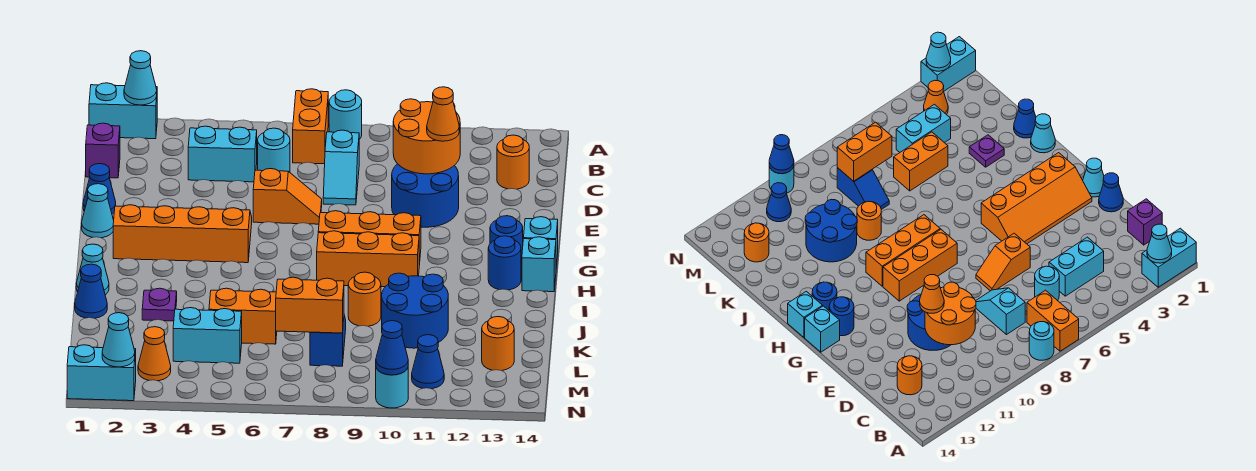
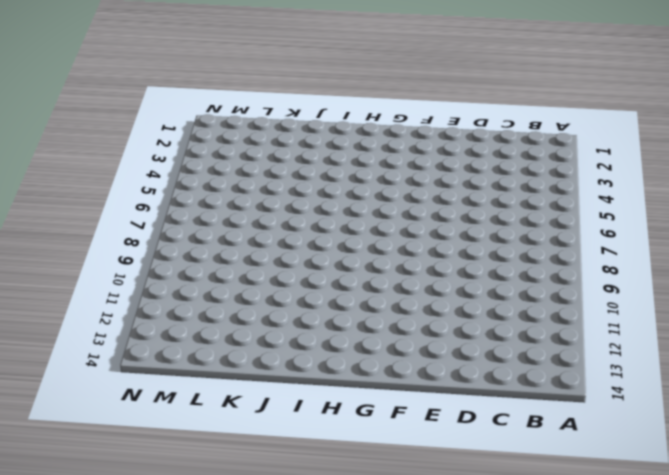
none -> cyan brick A1:A2 level 1
none -> orange brick A7:B7 level 1
none -> cyan round brick A8 level 1
none -> purple brick C1 level 1

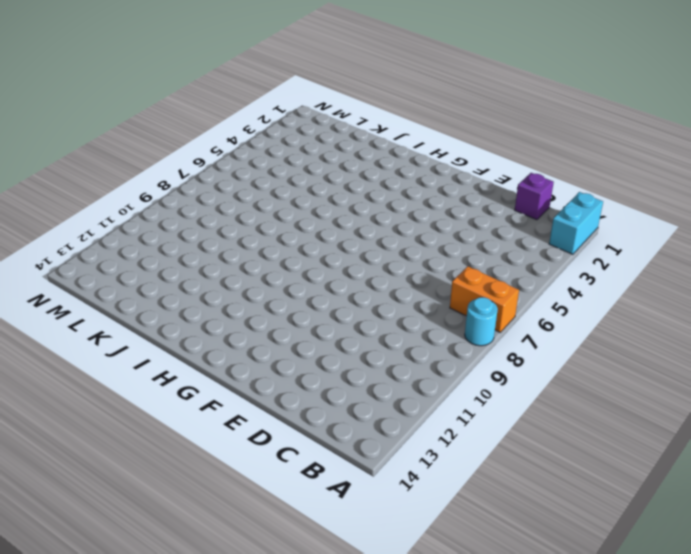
none -> cyan brick C4:C5 level 1
none -> cyan round brick C6 level 1
none -> cyan slope C8:D8 level 1 top C
none -> orange round brick C13 level 1

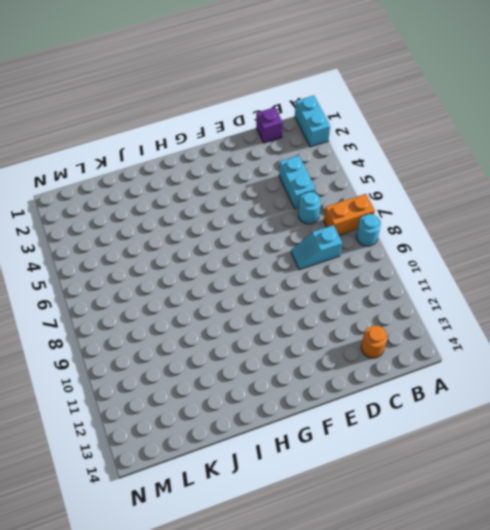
none -> blue round brick D10:E11 level 1
none -> blue cone E1 level 1
none -> orange slope E6:E7 level 1 top 6
none -> cyan cone F1 level 1

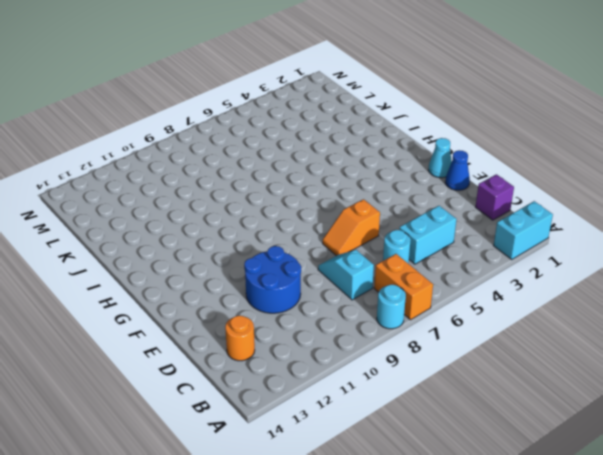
none -> orange slope F2:G5 level 1 top G
none -> orange brick G8:G10 level 1
none -> blue round brick G13 level 1
none -> cyan brick G14 level 1

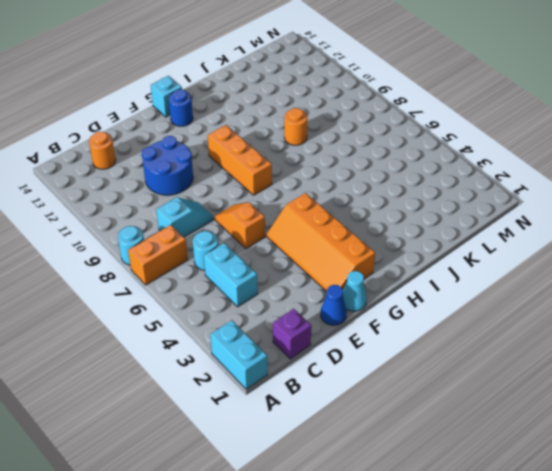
none -> orange brick H8:H10 level 1
none -> blue round brick H13 level 1
none -> cyan brick H14 level 1
none -> cyan cone I1 level 1

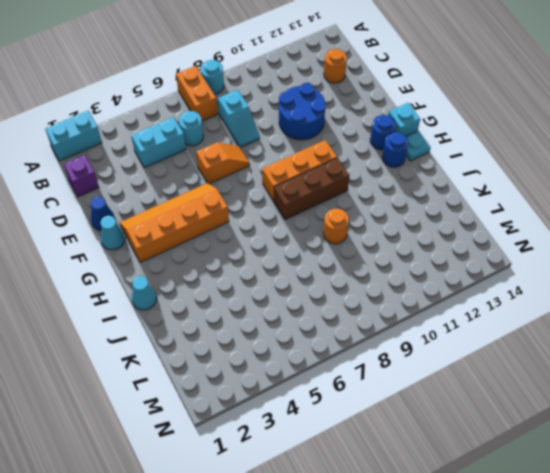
brown brick H8:H10 level 1 -> orange brick H8:H10 level 1
cyan plate H14 level 1 -> cyan brick H14 level 1
none -> blue cone J1 level 1
none -> purple plate J3 level 1
none -> blue round brick J10:K11 level 1
none -> orange brick K5:K6 level 1

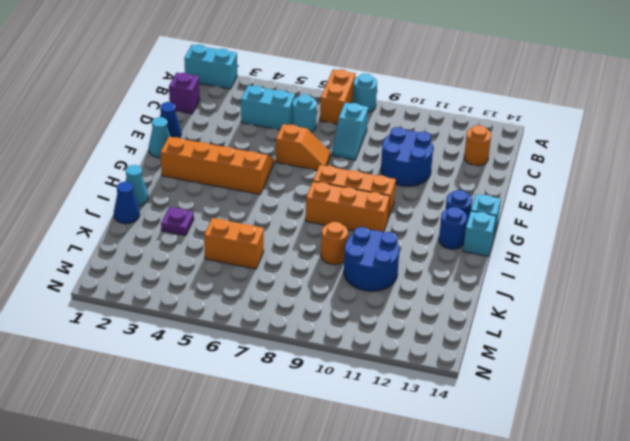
none -> blue slope K8:L8 level 1 top L
none -> cyan brick L4:L5 level 1
none -> orange round brick L13 level 1
none -> orange cone M3 level 1

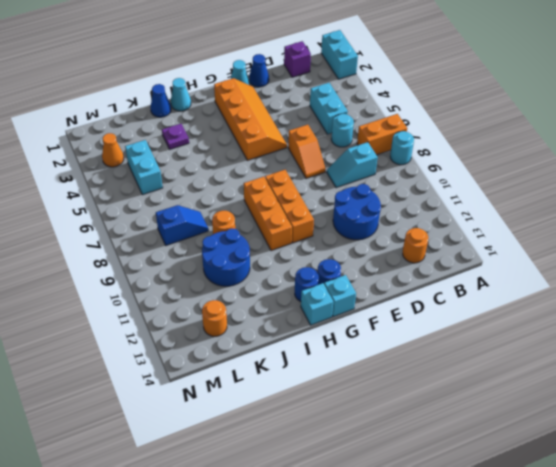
none -> orange brick K5:K6 level 1
none -> blue cone M11 level 1
none -> cyan brick N1:N2 level 1
none -> cyan round brick N10 level 1

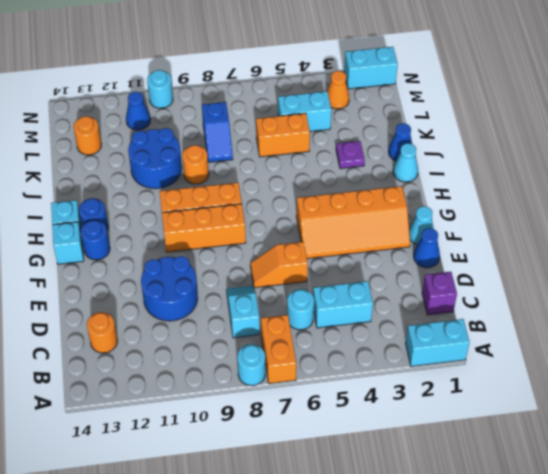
none -> cyan cone A2 level 2
none -> orange round brick C10:D11 level 2
none -> orange brick L7:L8 level 2
none -> cyan cone N2 level 2

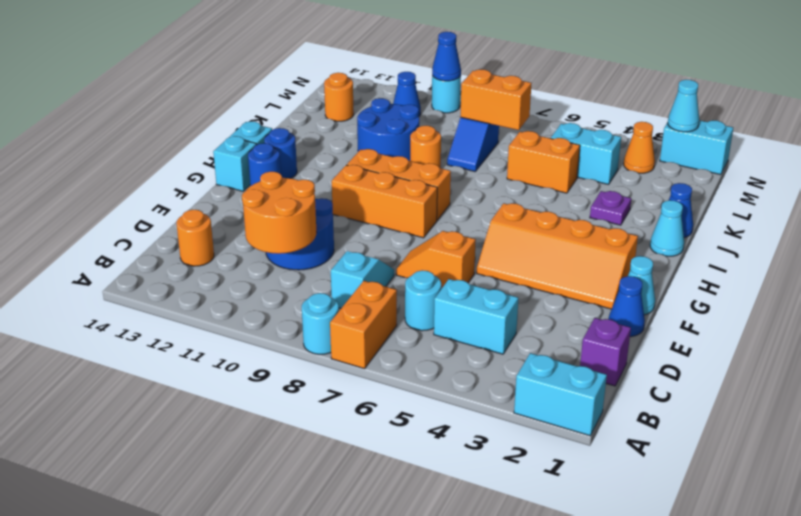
none -> cyan cone A2 level 2
none -> orange cone D11 level 3

